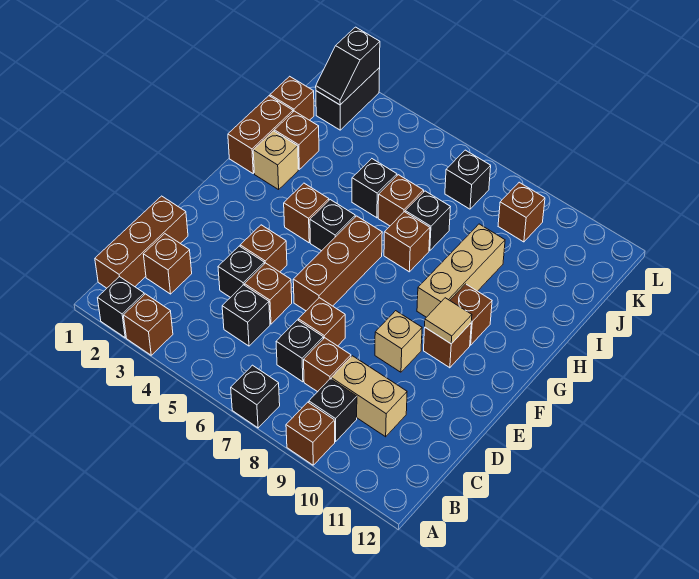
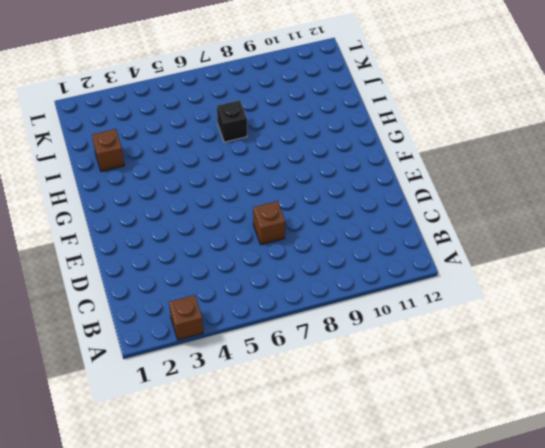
none -> black brick A2 level 1
none -> black brick A7 level 1
none -> brown brick A9 level 1
none -> brown brick B1:D1 level 1

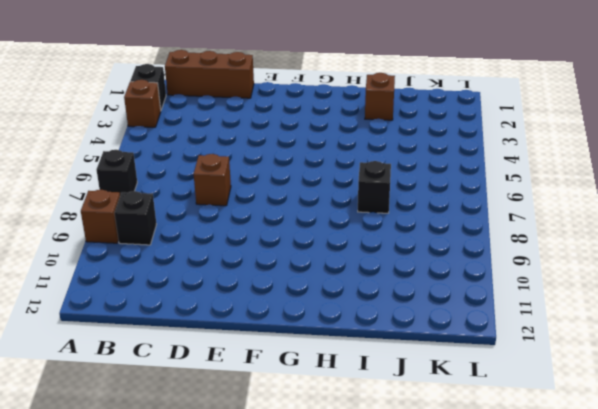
none -> brown brick C2 level 1
none -> black brick C5 level 1
none -> black brick C7 level 1
none -> brown brick C8 level 1

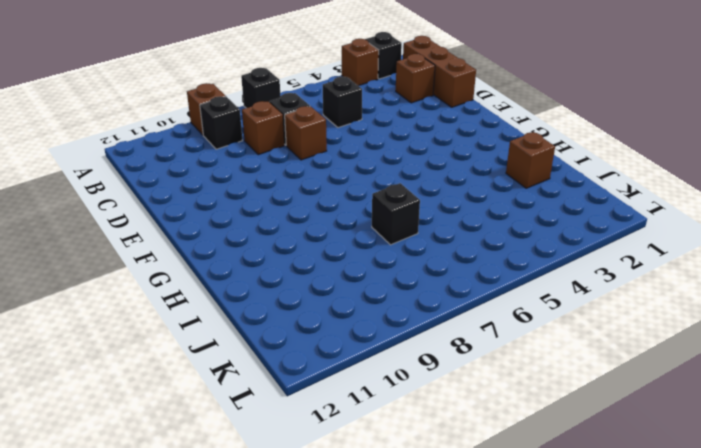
none -> tan brick C9:C10 level 1
none -> black brick D4 level 1
none -> brown brick D5 level 1
none -> brown brick E4 level 1

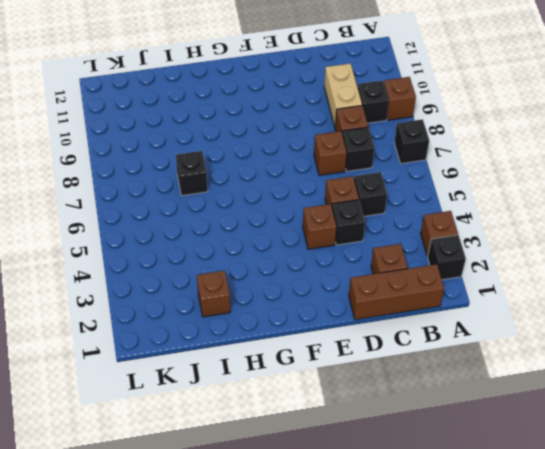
none -> brown brick E6:G6 level 1
none -> tan brick E9 level 1
none -> brown brick F10 level 1
none -> brown brick G4 level 1

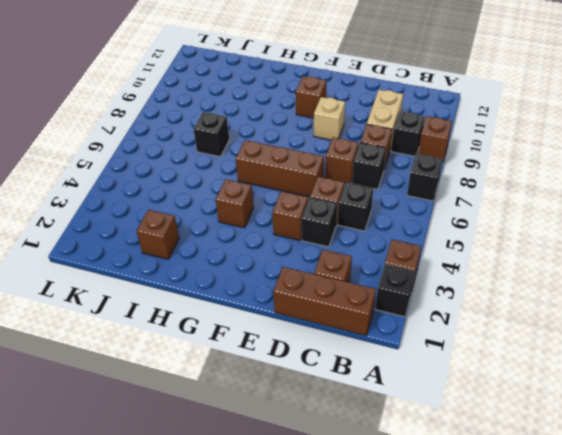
none -> black brick G5 level 1
none -> tan brick G9:I9 level 1
none -> brown brick G10 level 1
none -> brown brick H1:I1 level 1

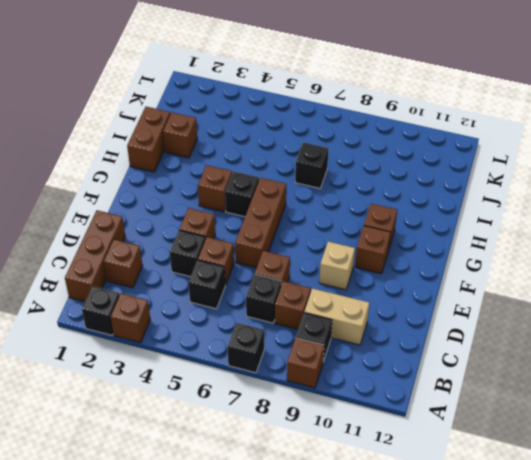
none -> tan brick G9:I9 level 1
none -> tan brick H2 level 1
none -> brown brick H7 level 1
none -> black brick I5 level 1

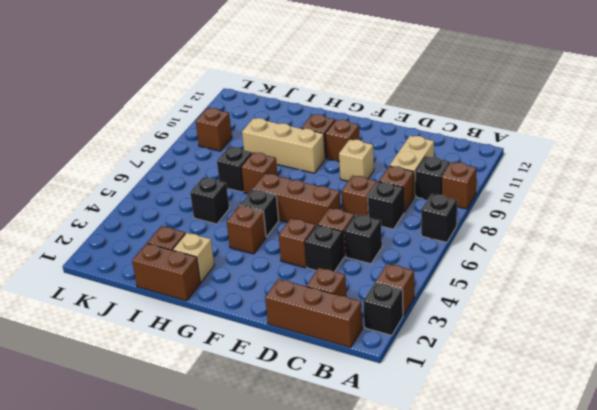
none -> brown brick I6 level 1
none -> brown brick J1 level 1
none -> black brick K2:L2 level 1
none -> black brick K7 level 1

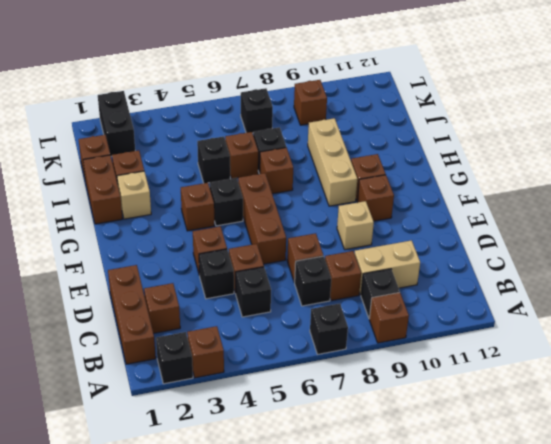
none -> tan tile F10 level 2
none -> black slope K2:L2 level 2 top L

